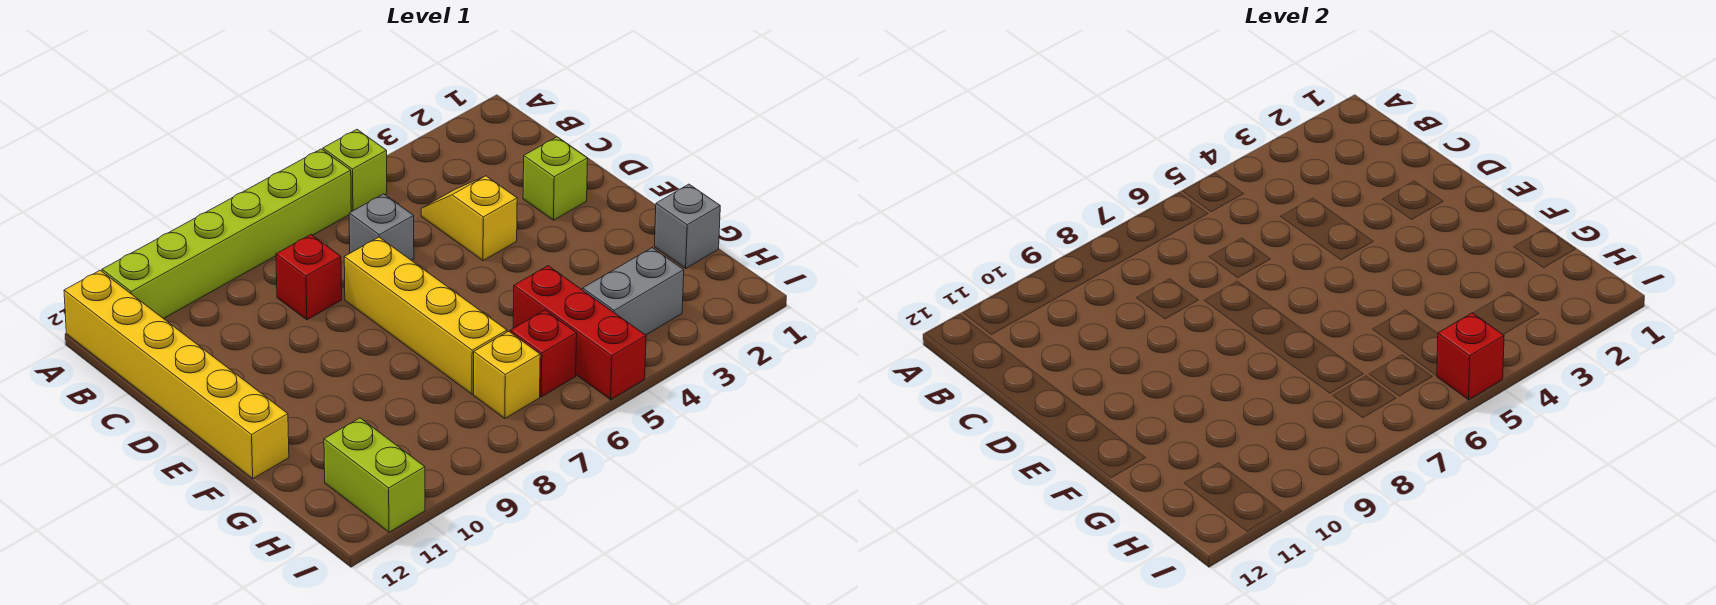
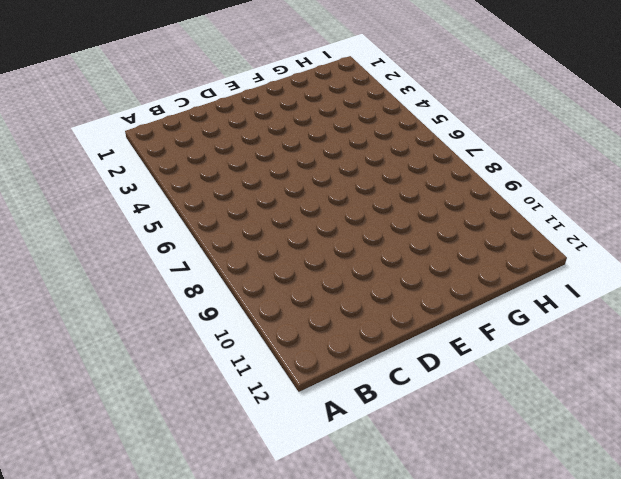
none -> lime brick A5 level 1
none -> lime brick A6:A11 level 1
none -> yellow brick A12:F12 level 1

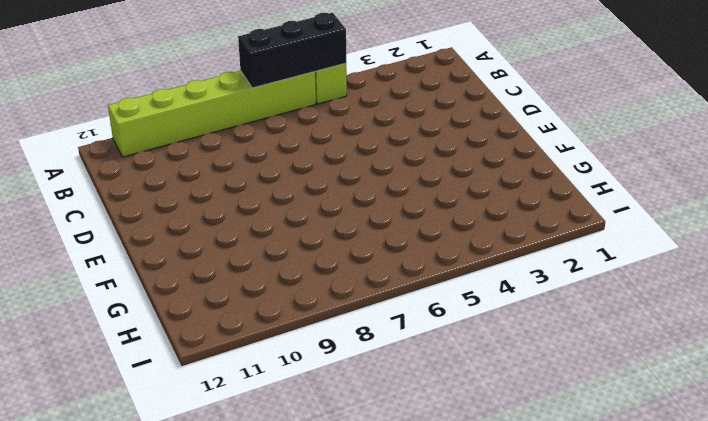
black brick A5:A7 level 2 -> none
none -> yellow brick A12:F12 level 1
none -> yellow slope C4:D4 level 1 top D
none -> grey brick C6 level 1

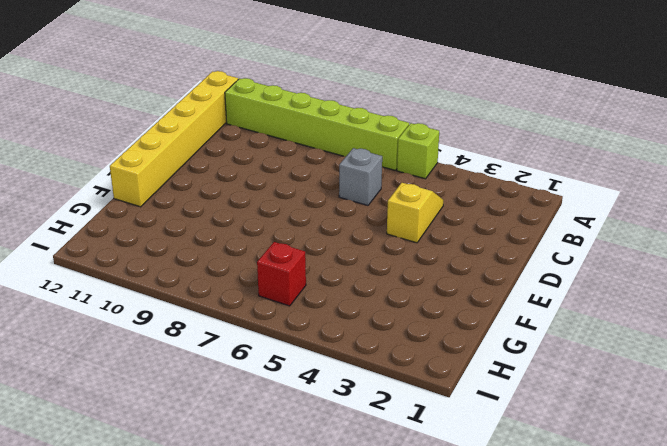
none -> red brick C8 level 1
none -> lime brick D2 level 1
none -> yellow brick D7:G7 level 1

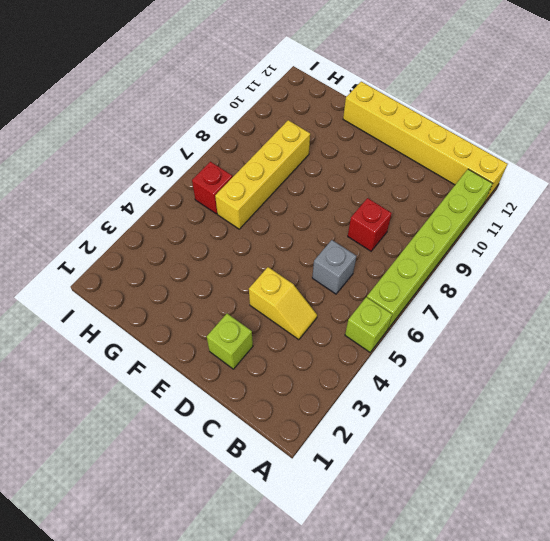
yellow brick G6:G9 level 1 -> yellow brick D7:G7 level 1
none -> grey brick G1 level 1
none -> red brick G5:I5 level 1
none -> grey brick H3:H4 level 1

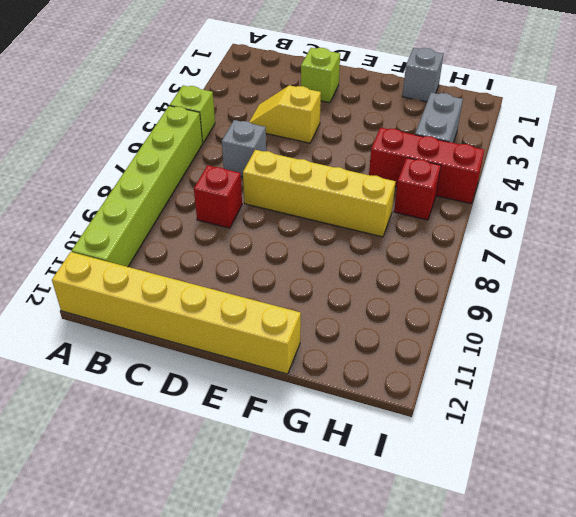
none -> yellow brick H7 level 1
none -> lime brick H11:I11 level 1
none -> red brick I5 level 2

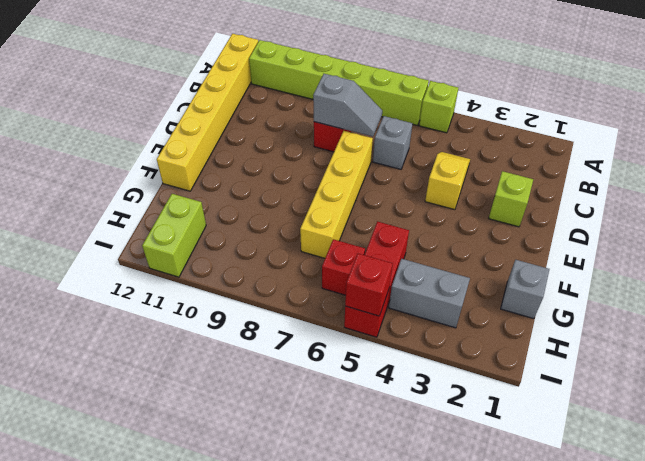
grey slope C7:C8 level 2 top 8 -> none
none -> yellow brick H7 level 1

